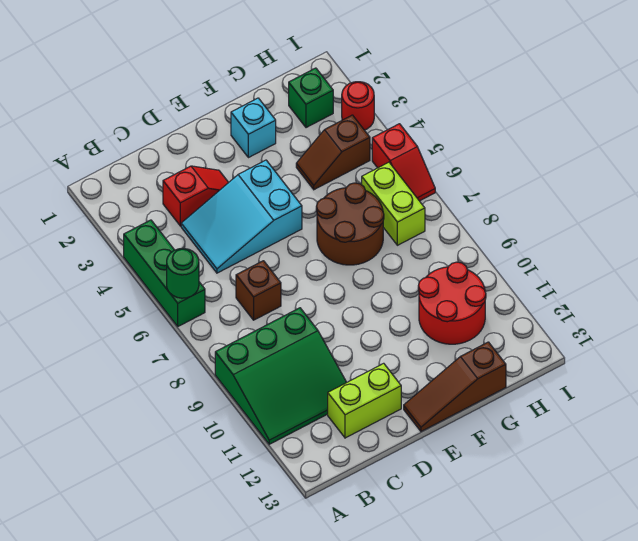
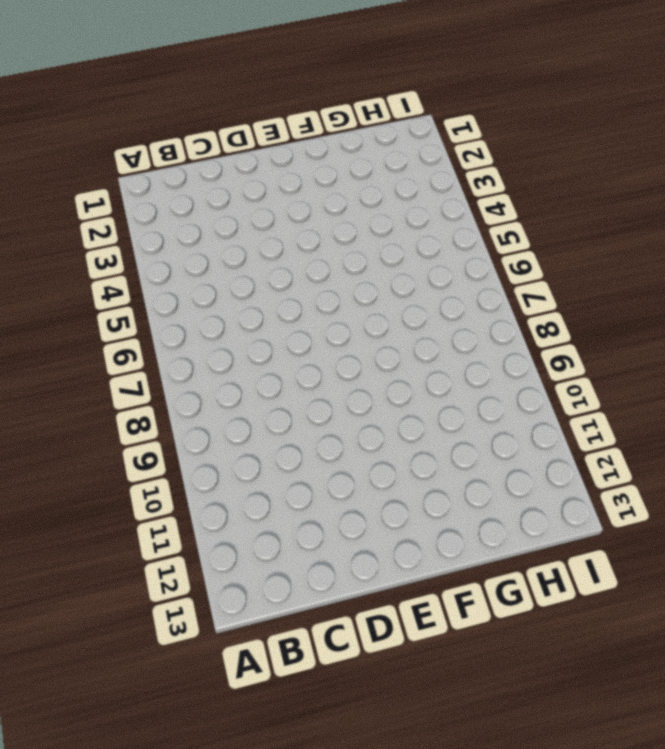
none -> green brick A4:A6 level 1
none -> green slope A9:C11 level 1 top 9
none -> red slope C3:D3 level 1 top C

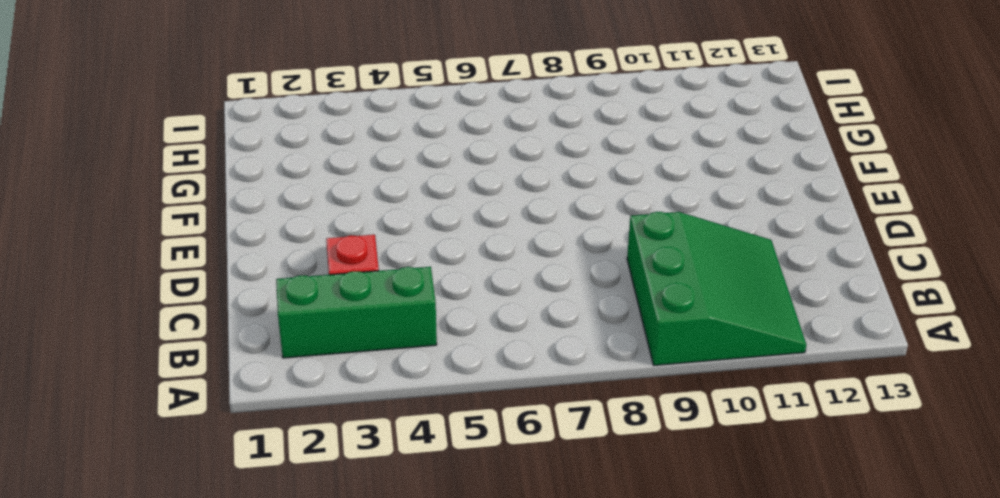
green brick B2:B4 level 1 -> green brick A4:A6 level 1
none -> cyan slope C4:E5 level 1 top E
none -> brown brick C7 level 1
none -> lime brick C12:D12 level 1

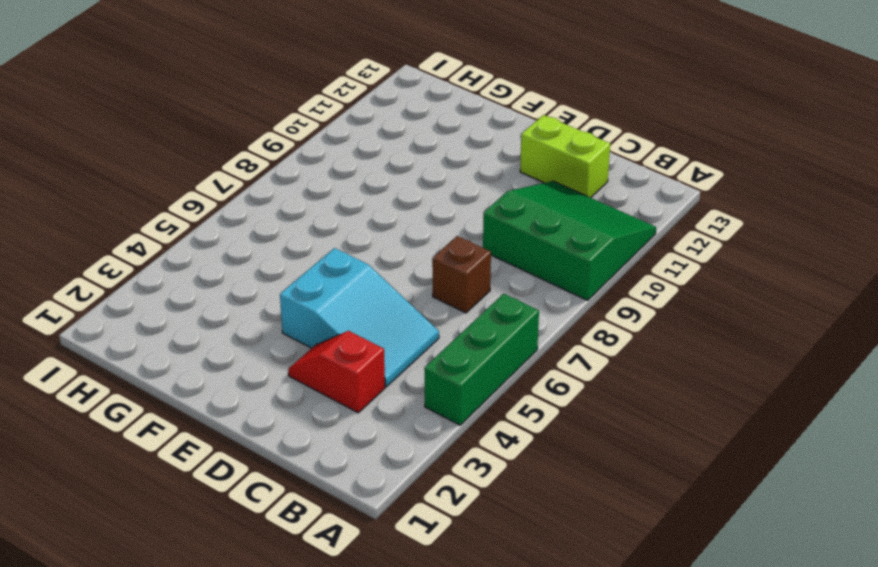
none -> brown slope E13:G13 level 1 top G
none -> cyan brick F2 level 1
none -> brown round brick F6:G7 level 1

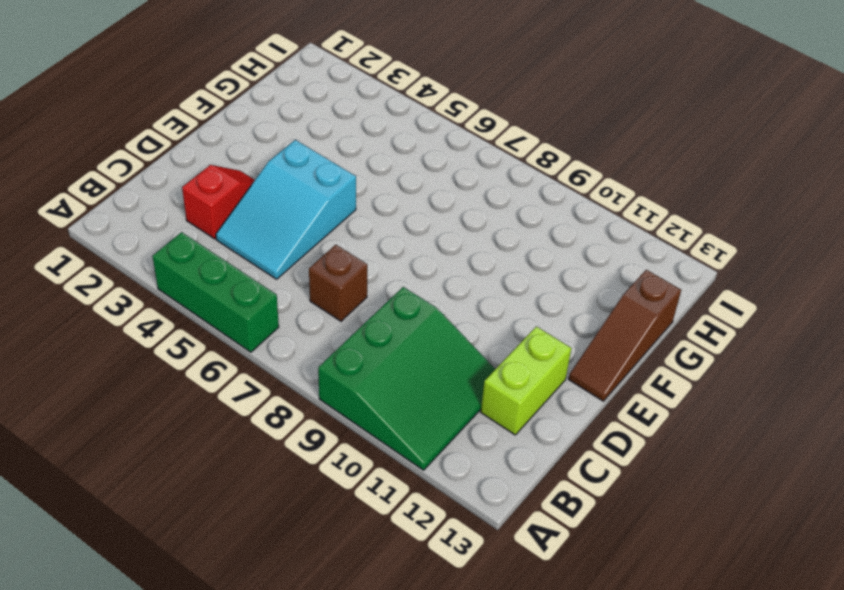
none -> cyan brick F2 level 1
none -> brown round brick F6:G7 level 1
none -> brown slope G4:H4 level 1 top H

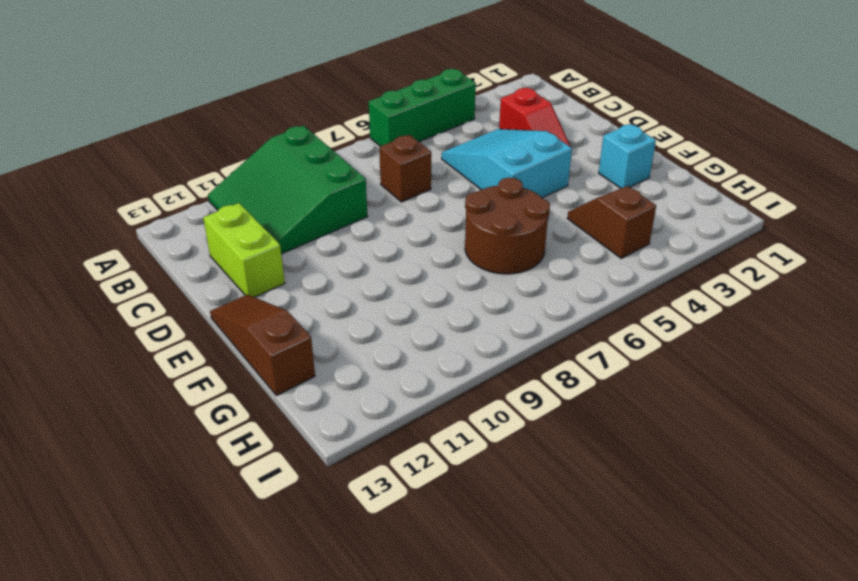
none -> red round brick G10:H11 level 1
none -> green brick H2 level 1
none -> lime brick H6:H7 level 1

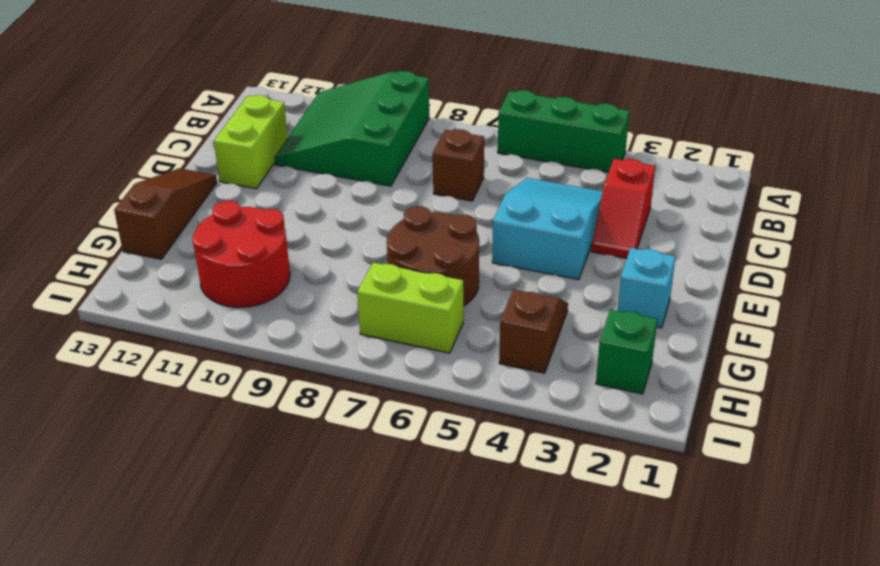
none -> red round brick I3 level 1
none -> red slope I5:I6 level 1 top 5
none -> green round brick A6 level 2

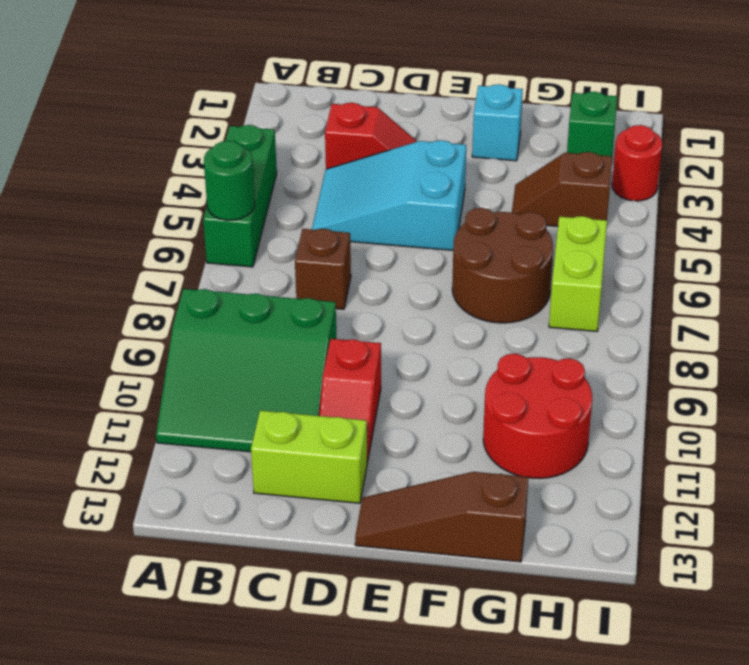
red slope D10:D11 level 1 top 10 -> red slope I5:I6 level 1 top 5

